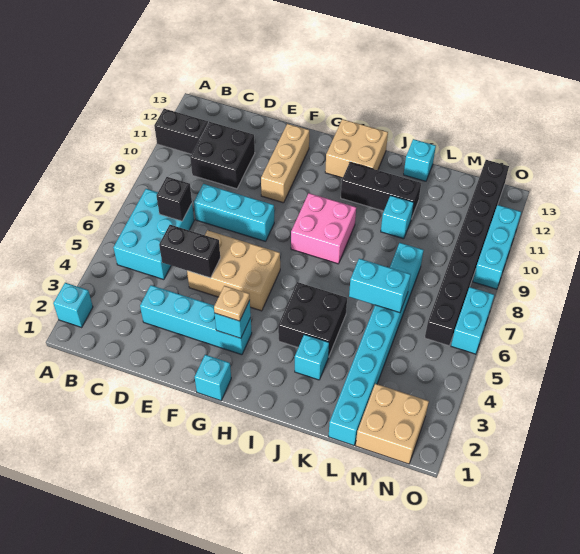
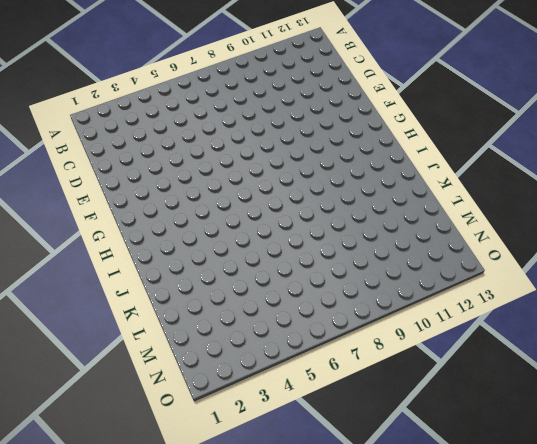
none -> cyan brick A2 level 1
none -> black brick A11:B11 level 1
none -> cyan brick B5:C7 level 1

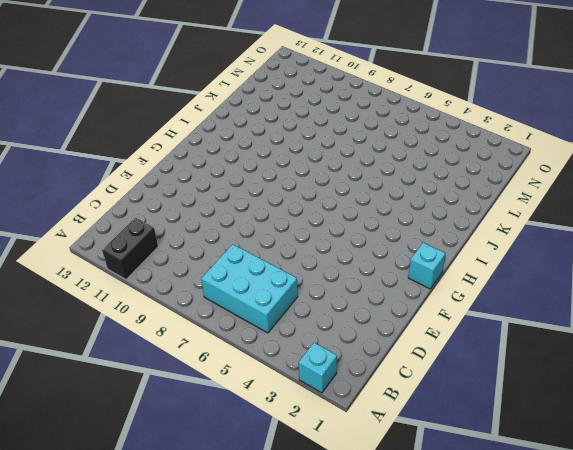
none -> black brick C10:D11 level 1
none -> cyan brick D3:G3 level 1
none -> cyan brick D8:F8 level 1

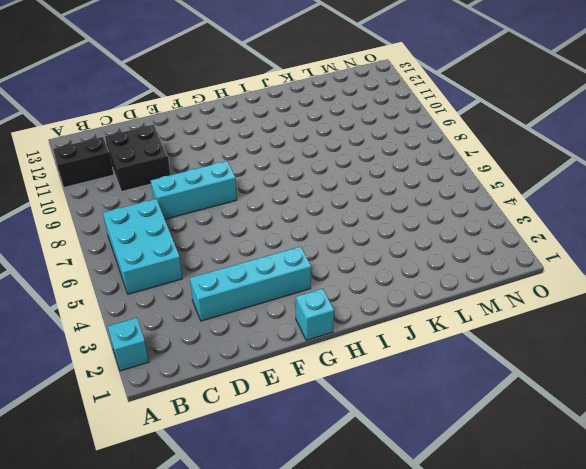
none -> tan brick E5:G6 level 1
none -> tan brick F10:F12 level 1
none -> pink brick H8:I9 level 1

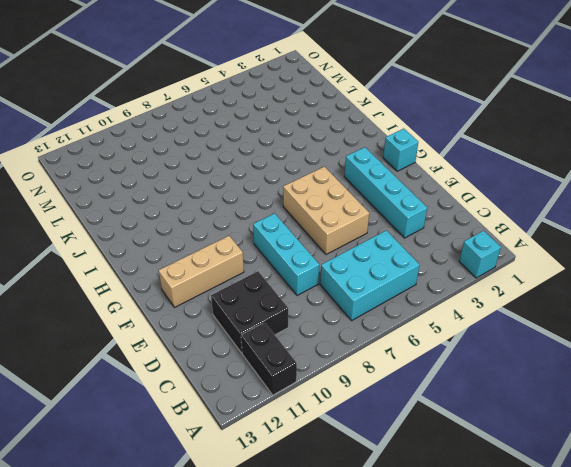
none -> pink brick H8:I9 level 1
none -> tan brick H12:I13 level 1
none -> black brick I4:J5 level 1

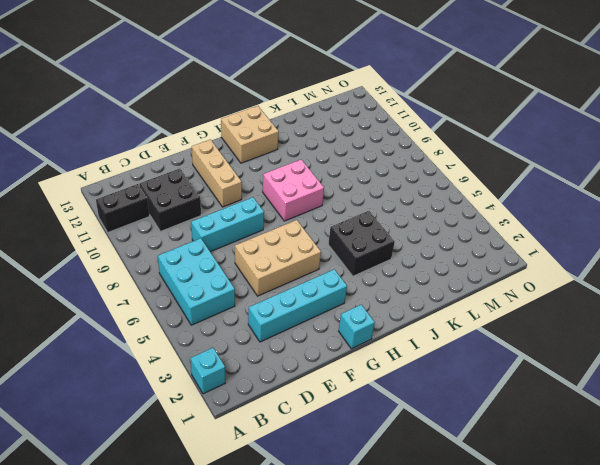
none -> black brick I11:K11 level 1
none -> cyan brick J3 level 1
none -> cyan brick K10 level 1

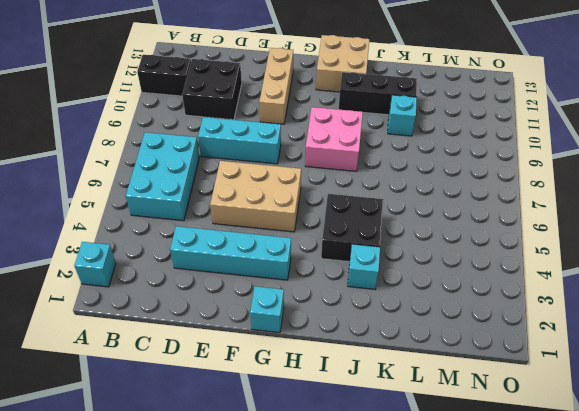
none -> cyan brick K13 level 1
none -> cyan brick L1:L8 level 1
none -> tan brick M1:N2 level 1

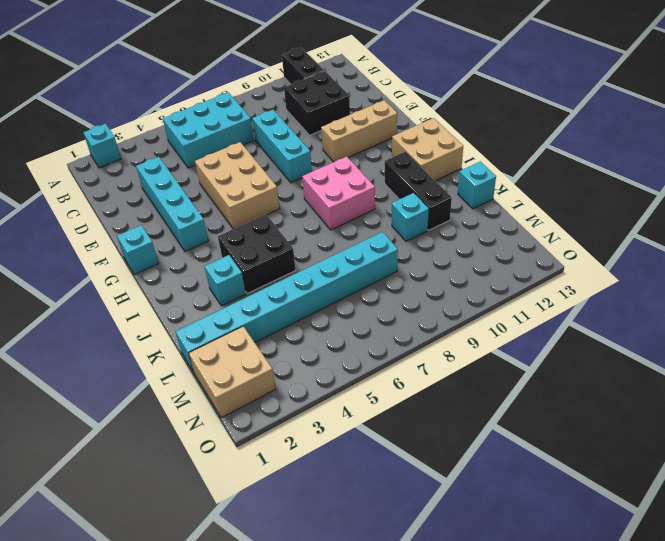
none -> black brick N6:N13 level 1
none -> cyan brick O6:O7 level 1
none -> cyan brick O9:O11 level 1

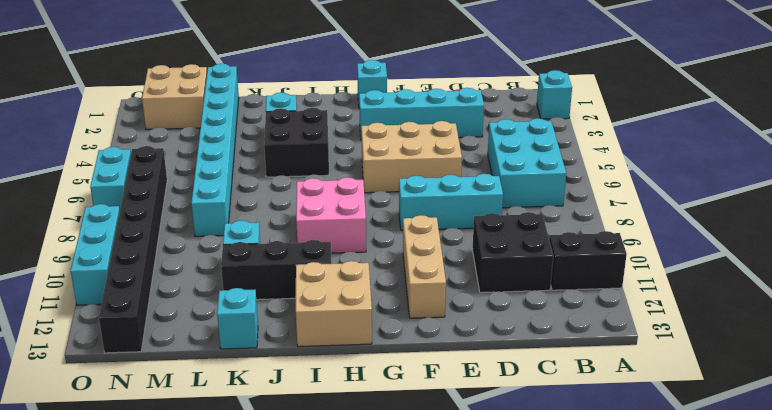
none -> black brick C7 level 2
none -> black brick D5:E5 level 2
none -> cyan brick G3 level 2

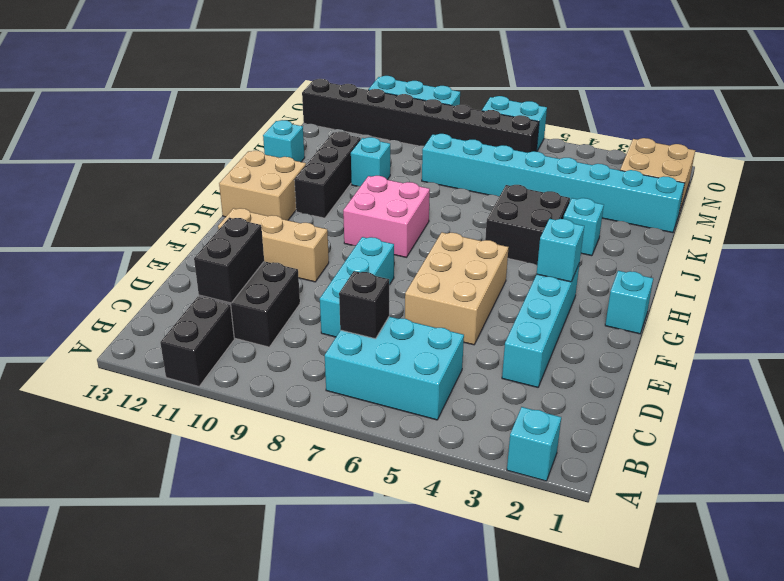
black brick C11:D11 level 2 -> black brick D5:E5 level 2
none -> cyan brick K6:L6 level 2
none -> tan plate G3 level 3

